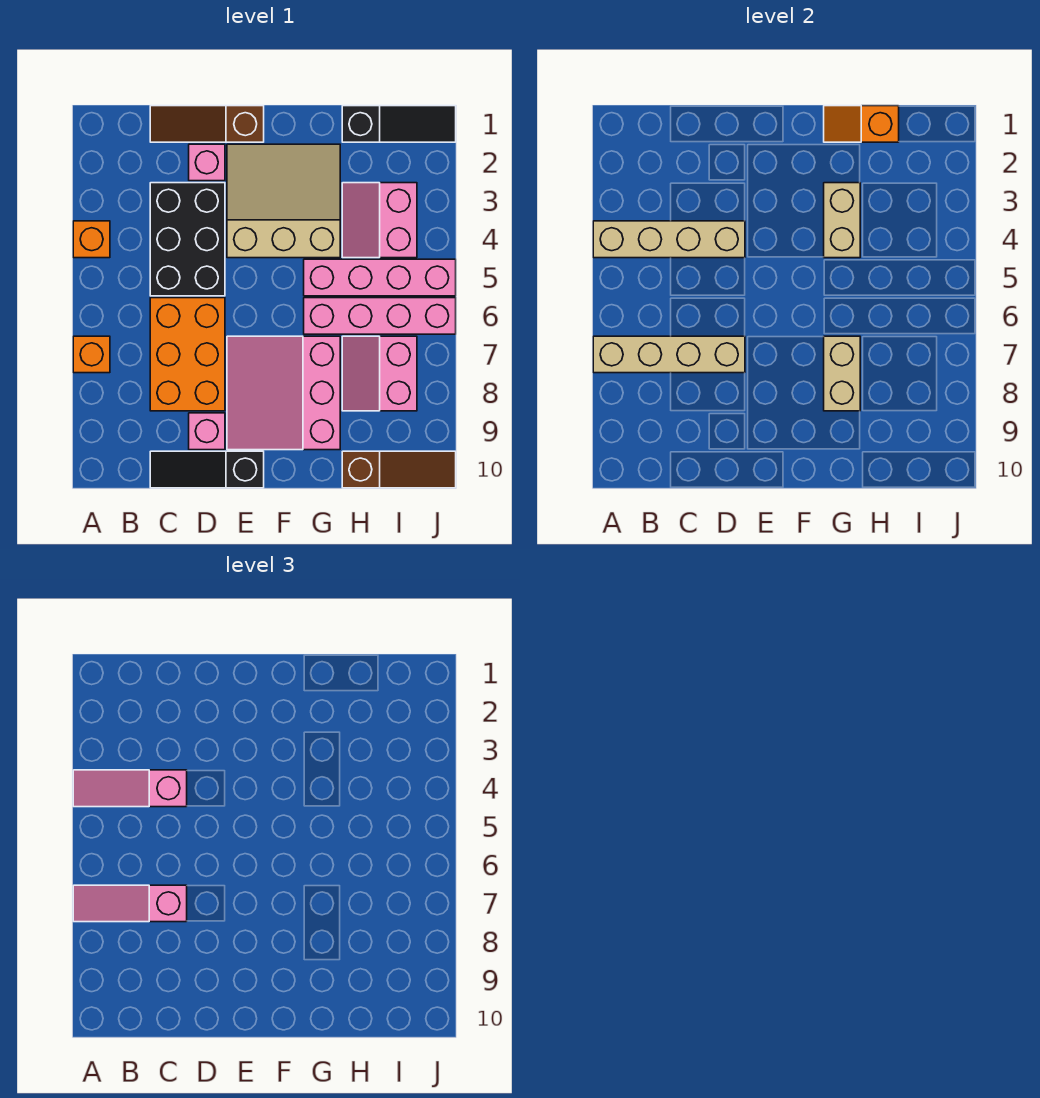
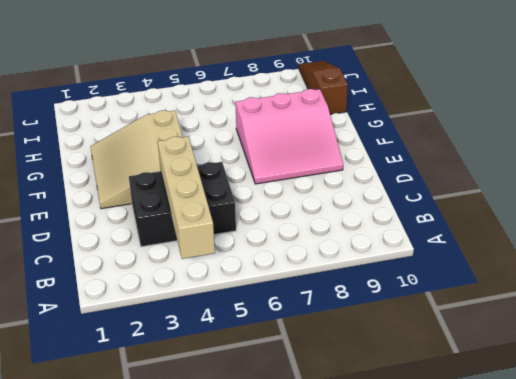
none -> orange brick A4 level 1
none -> orange brick A7 level 1
none -> brown slope C1:E1 level 1 top E

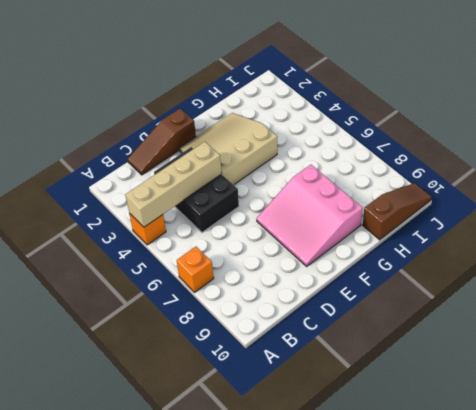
none -> orange brick C6:D8 level 1
none -> black slope C10:E10 level 1 top E
none -> pink brick D2 level 1

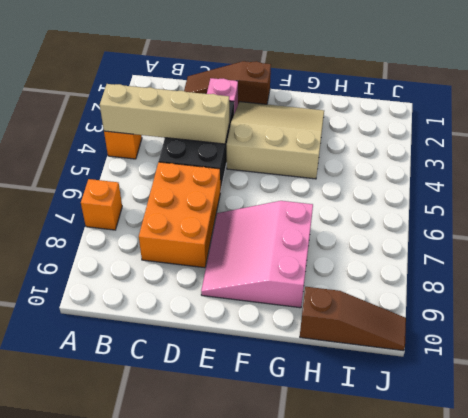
none -> black slope C10:E10 level 1 top E
none -> pink brick D9 level 1
none -> pink brick G5:J5 level 1

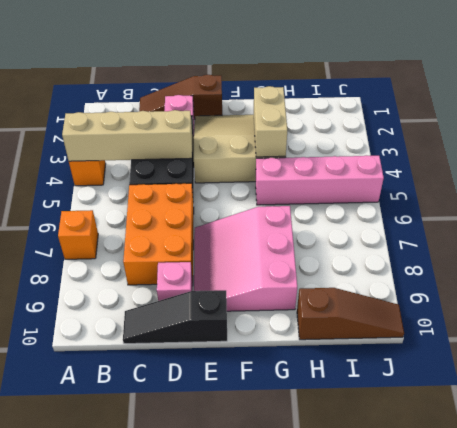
none -> pink brick G6:J6 level 1
none -> black slope H1:J1 level 1 top H
none -> pink slope H3:I4 level 1 top I

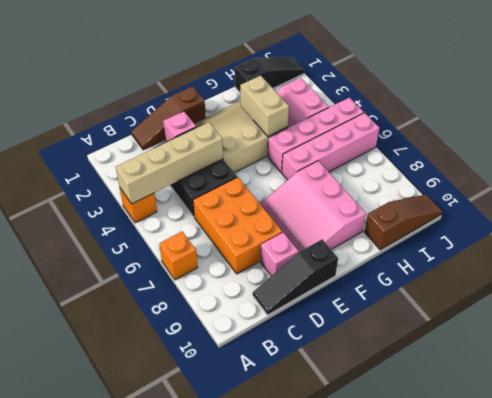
none -> pink slope H7:I8 level 1 top I
none -> tan brick A7:D7 level 2
none -> orange slope G1:H1 level 2 top H

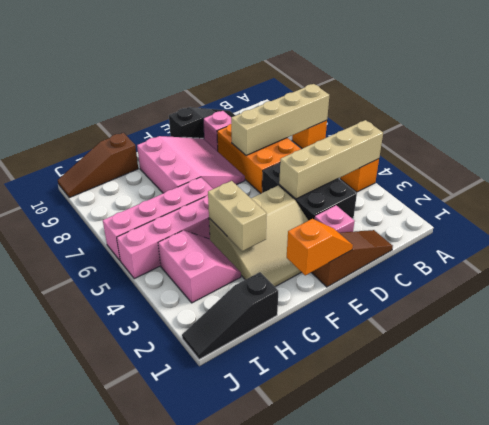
orange slope E1:F1 level 2 top F -> orange slope G1:H1 level 2 top H
none -> pink slope H7:I8 level 1 top I
none -> tan brick G7:G8 level 2
none -> pink slope A4:C4 level 3 top C

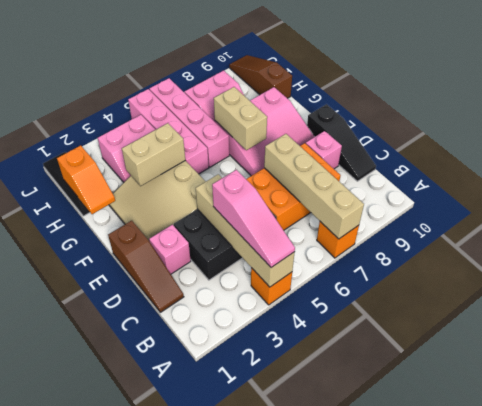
tan brick F7:G7 level 2 -> tan brick G7:G8 level 2
none -> pink slope A7:C7 level 3 top C

